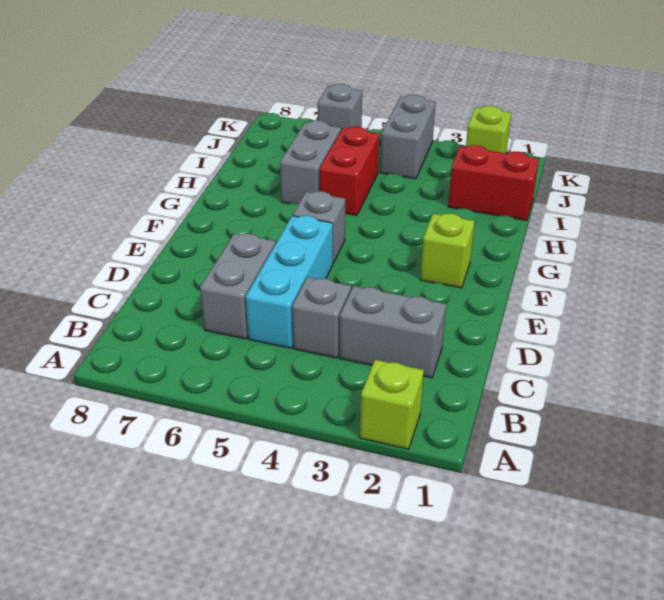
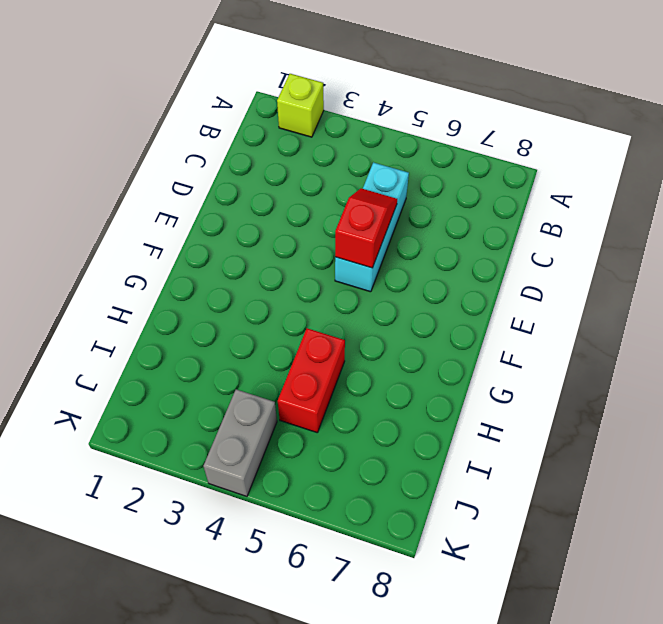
red slope D5:E5 level 2 top E -> none
none -> grey brick C2:C3 level 1
none -> grey brick C4 level 1
none -> grey brick C6:D6 level 1

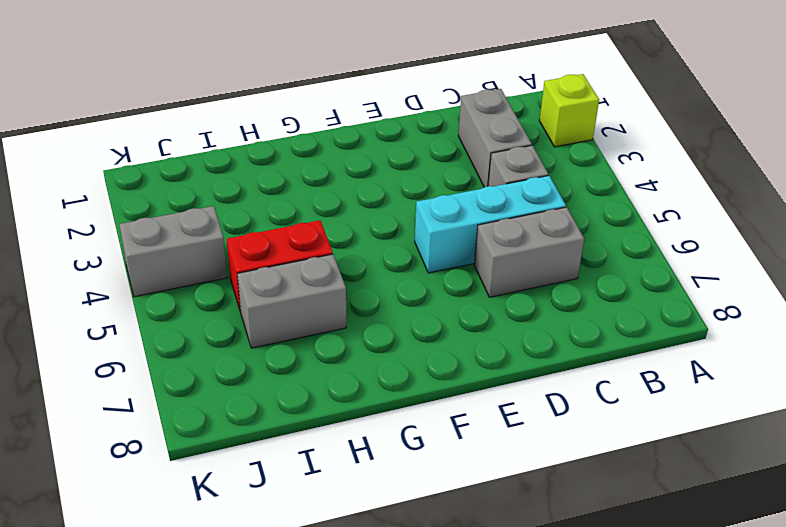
none -> lime brick F2 level 1
none -> grey brick F5 level 1
none -> red brick I1:I2 level 1

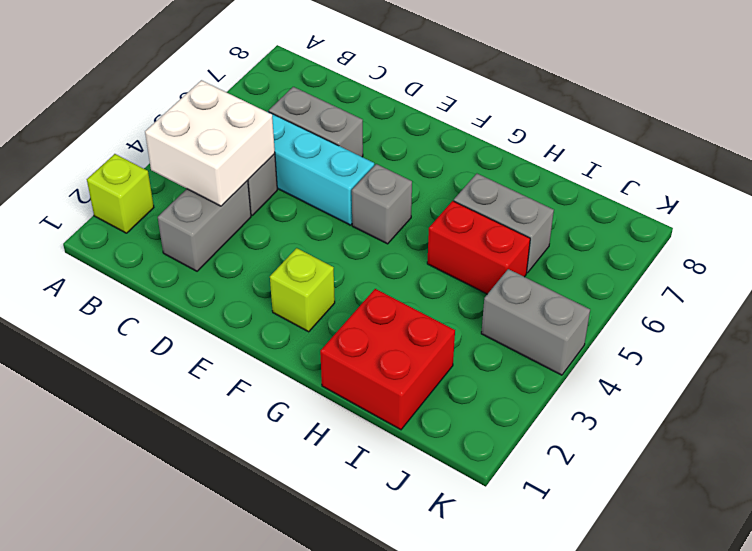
white brick B3:C4 level 2 -> none
red brick H1:I2 level 1 -> red brick I1:I2 level 1
none -> lime brick K2 level 1
none -> grey brick K6 level 1

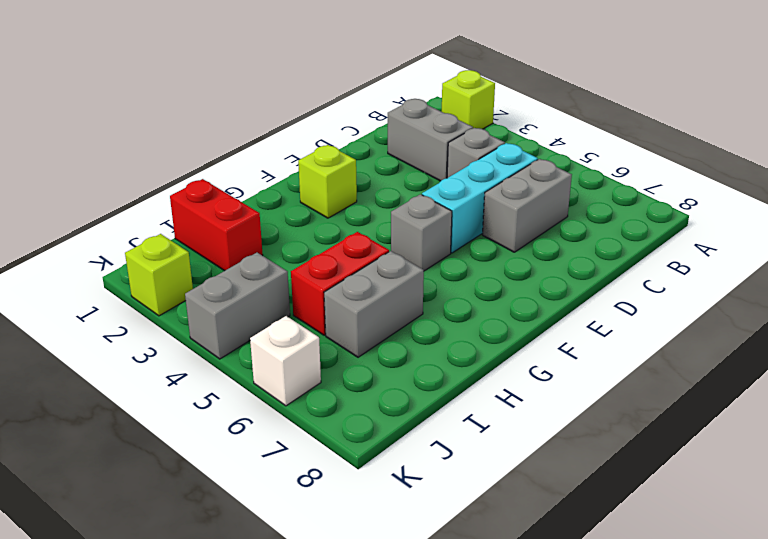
white brick K6 level 1 -> grey brick K6 level 1

